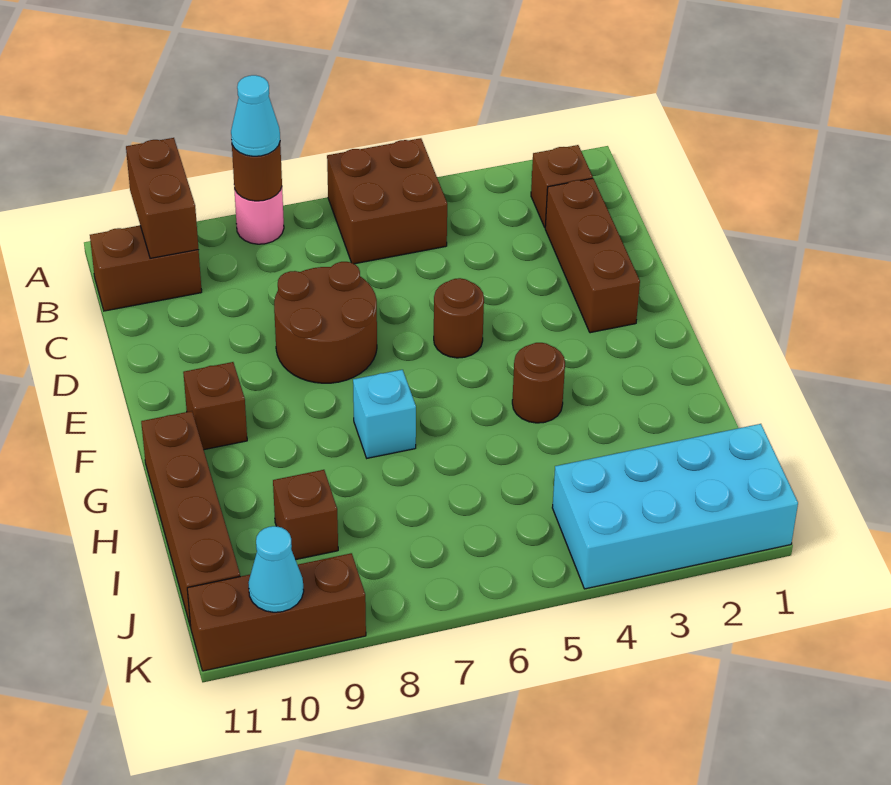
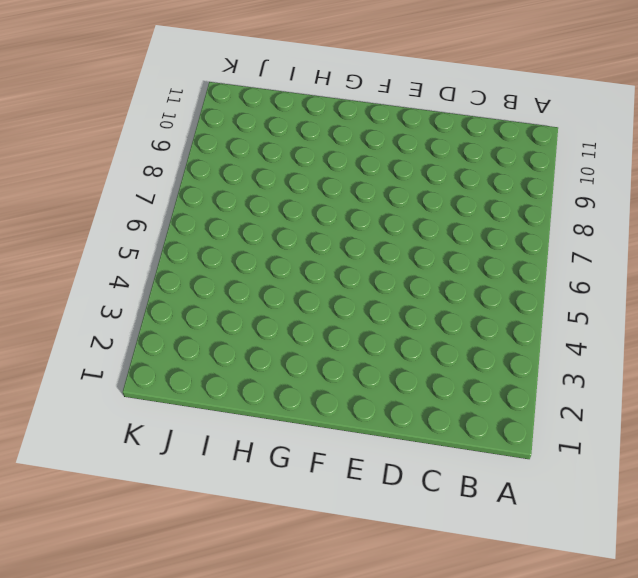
none -> brown brick A5:B6 level 1
none -> pink round brick A8 level 1
none -> brown brick B2 level 1

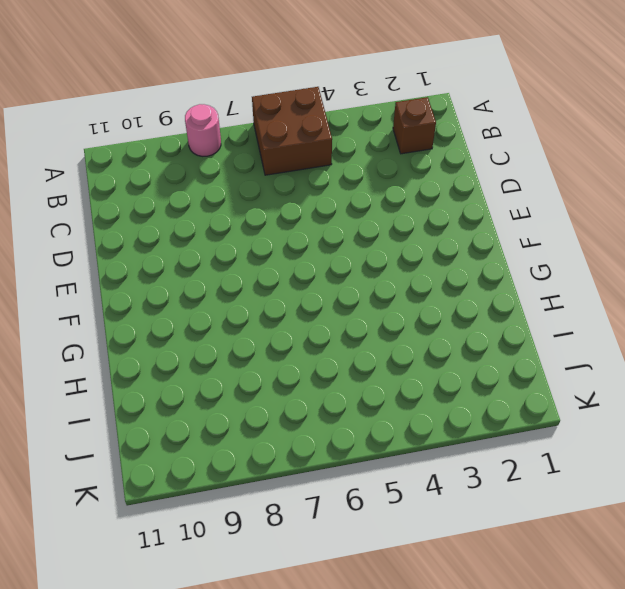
none -> brown brick B10:B11 level 1
none -> brown brick C2:E2 level 1
none -> brown round brick D7:E8 level 1

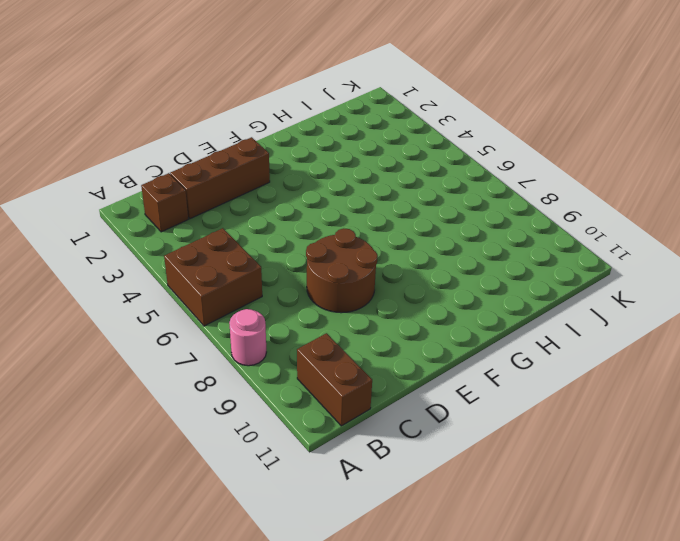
none -> brown round brick E5 level 1
none -> brown brick F10 level 1
none -> brown round brick G4 level 1

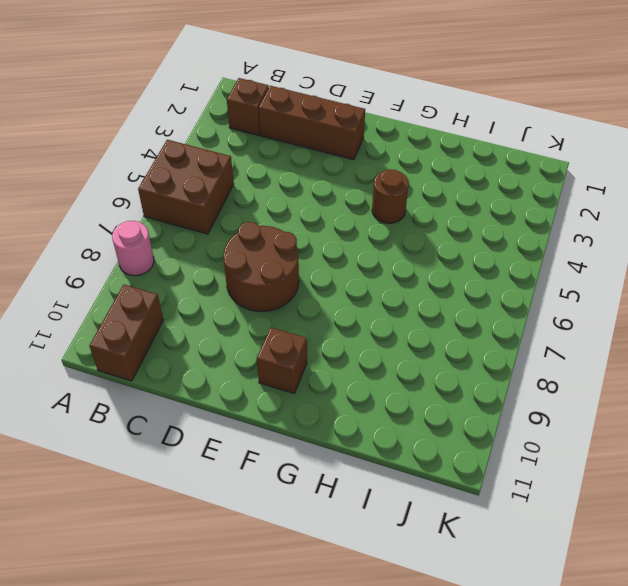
none -> brown round brick E5 level 1
none -> cyan brick G7 level 1
none -> brown brick G11:J11 level 1

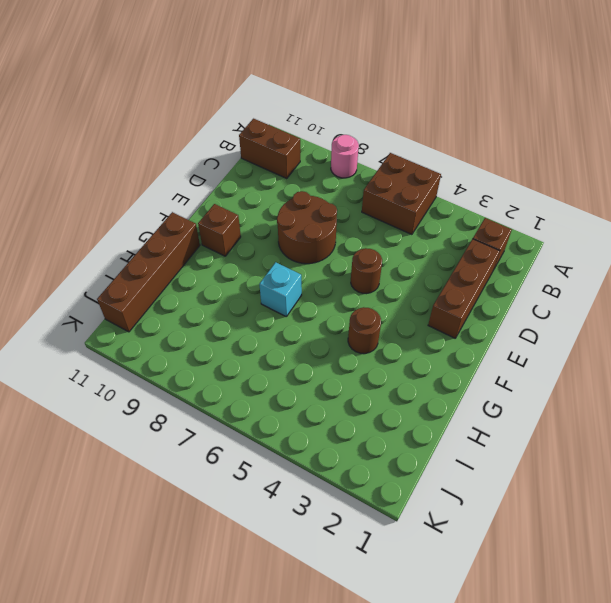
none -> brown brick I9 level 1
none -> cyan brick J1:K4 level 1
none -> brown brick K9:K11 level 1

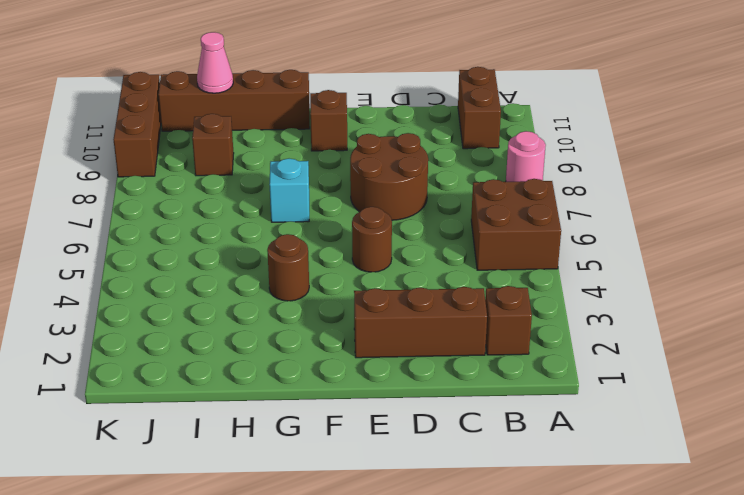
pink cone I11 level 2 -> none
none -> cyan brick J1:K4 level 1
none -> brown round brick A8 level 2
none -> brown brick A10:B10 level 2

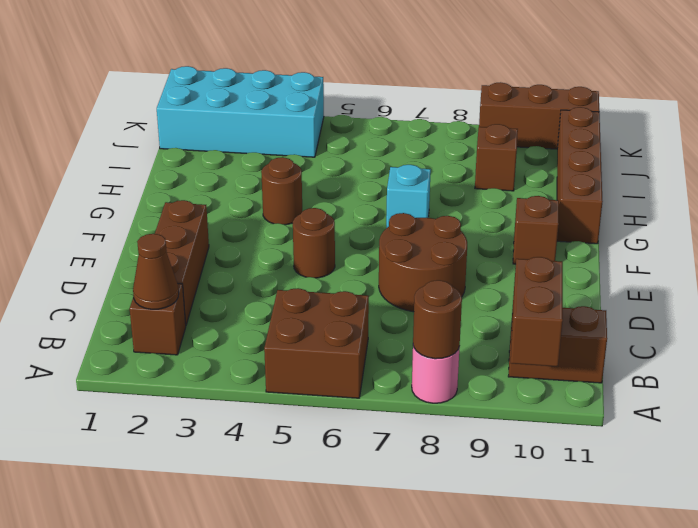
brown cone B2 level 2 -> none
none -> cyan cone K10 level 2
none -> cyan cone A8 level 3

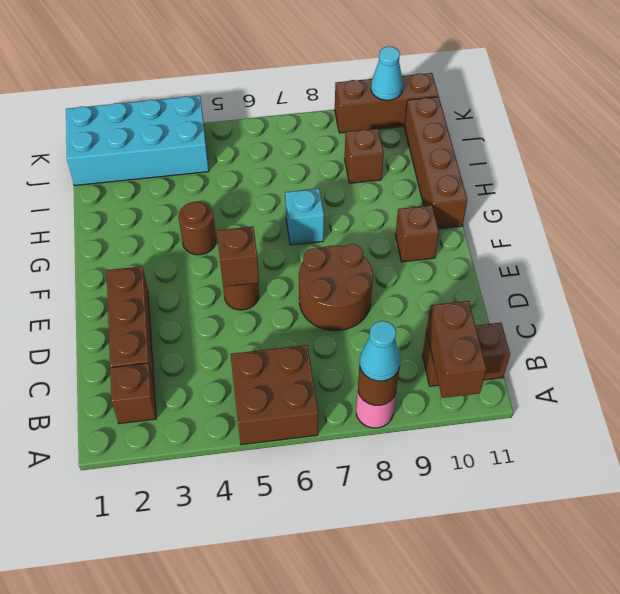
brown brick E5 level 2 -> none

